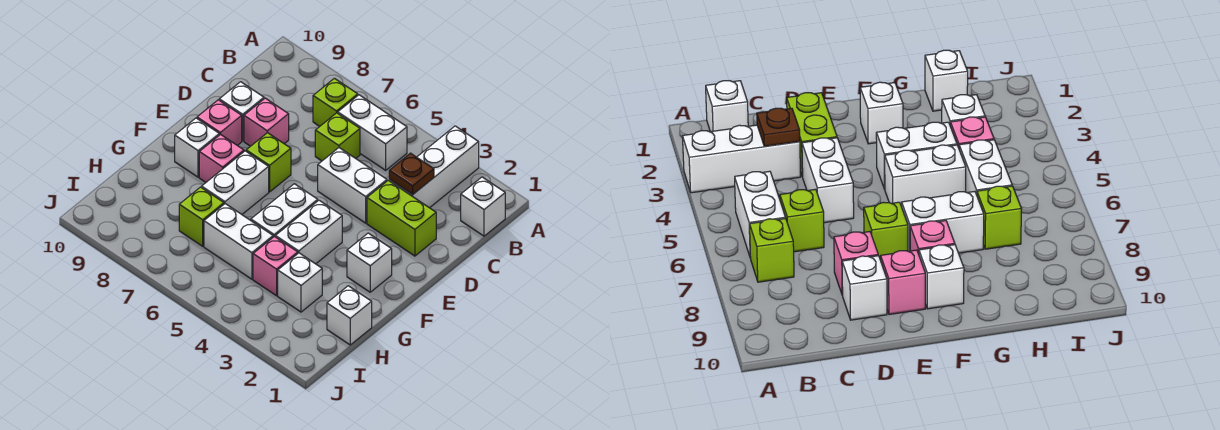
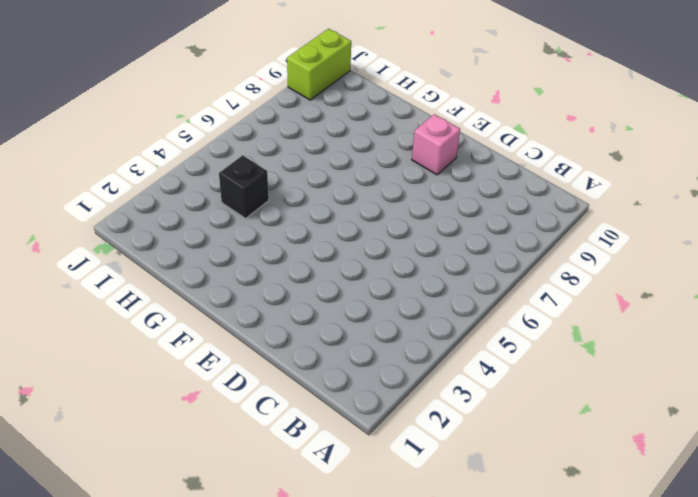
black brick H4 level 1 -> pink brick H4 level 1
lime brick J9:J10 level 1 -> lime brick D2:D3 level 1
none -> white brick A3:C3 level 1
none -> white brick B1 level 1
none -> white brick B5:B6 level 1

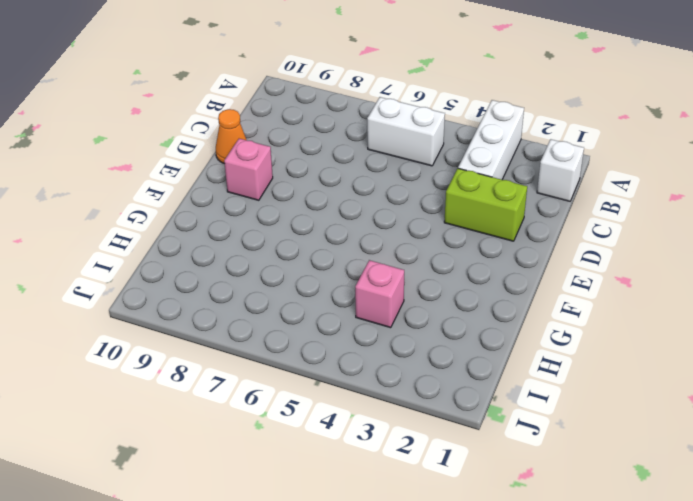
orange cone D10 level 1 -> none
none -> lime brick B7 level 1
none -> lime brick C6 level 1
none -> white brick D4:D5 level 1

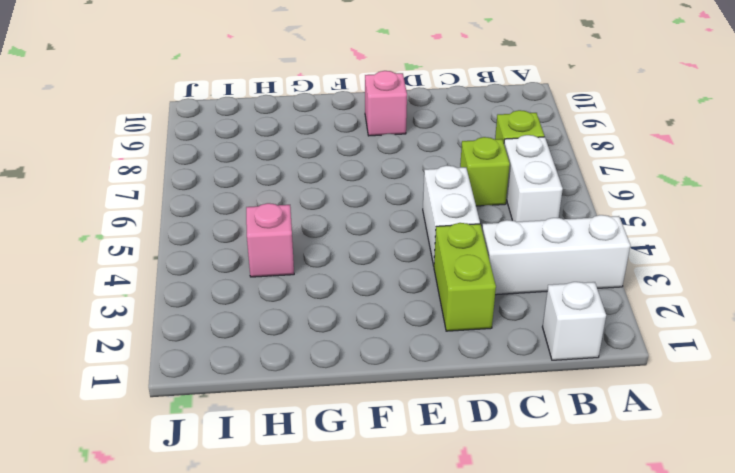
none -> pink brick D8 level 1
none -> white brick D9 level 1
none -> lime brick E7 level 1

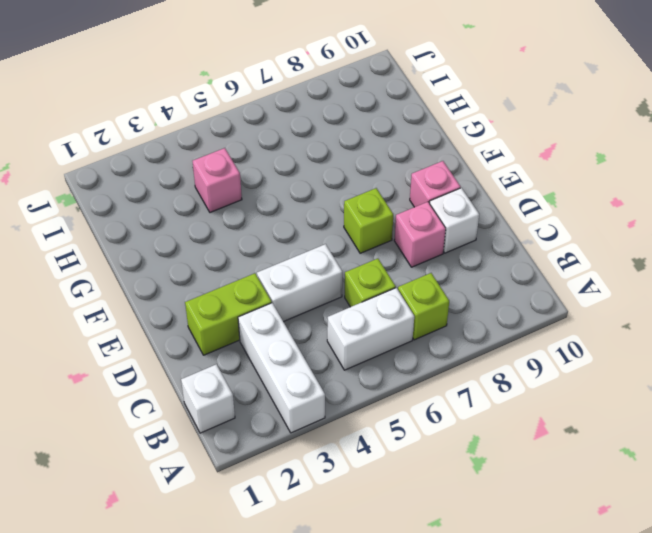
none -> white brick F2 level 1
none -> white brick F4:G4 level 1
none -> white brick F5:G5 level 1

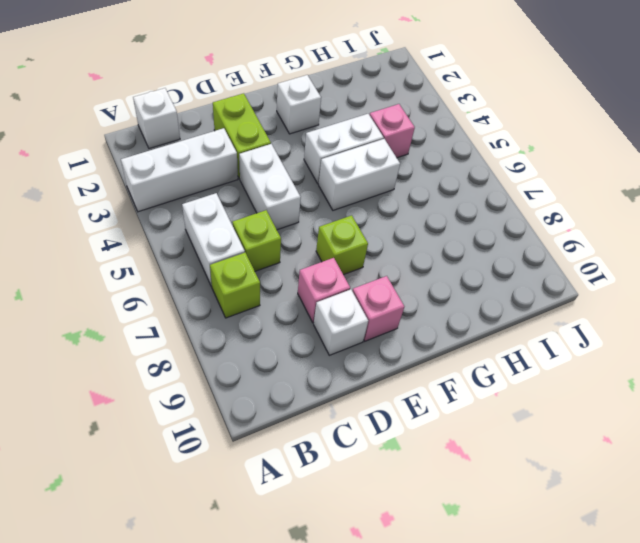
none -> white brick F7:G7 level 1
none -> pink brick F8 level 1
none -> white brick F9 level 1

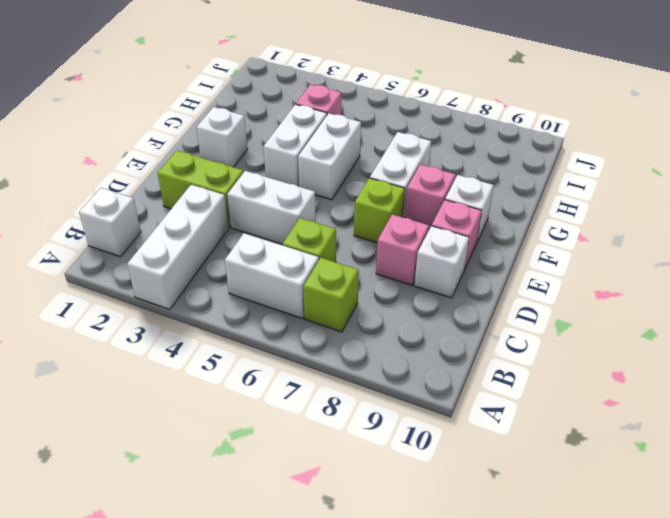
none -> white brick H1 level 1
none -> white brick H3 level 1
none -> white brick H5:H6 level 1

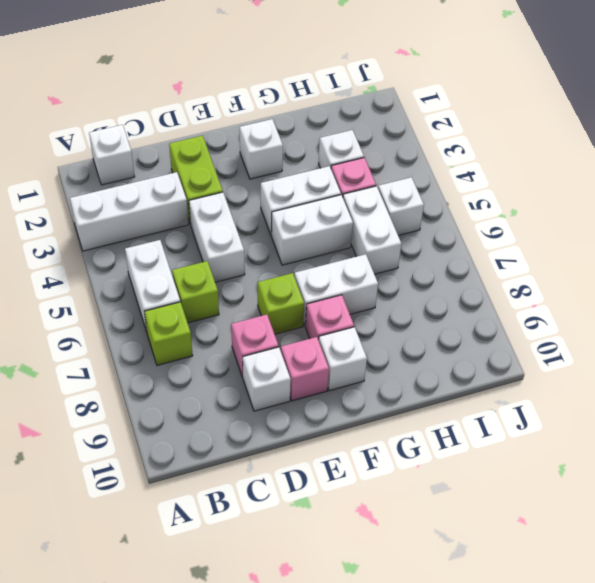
white brick I5 level 1 -> white brick H1 level 1
none -> lime brick H7 level 1
none -> brown plate C3 level 2

